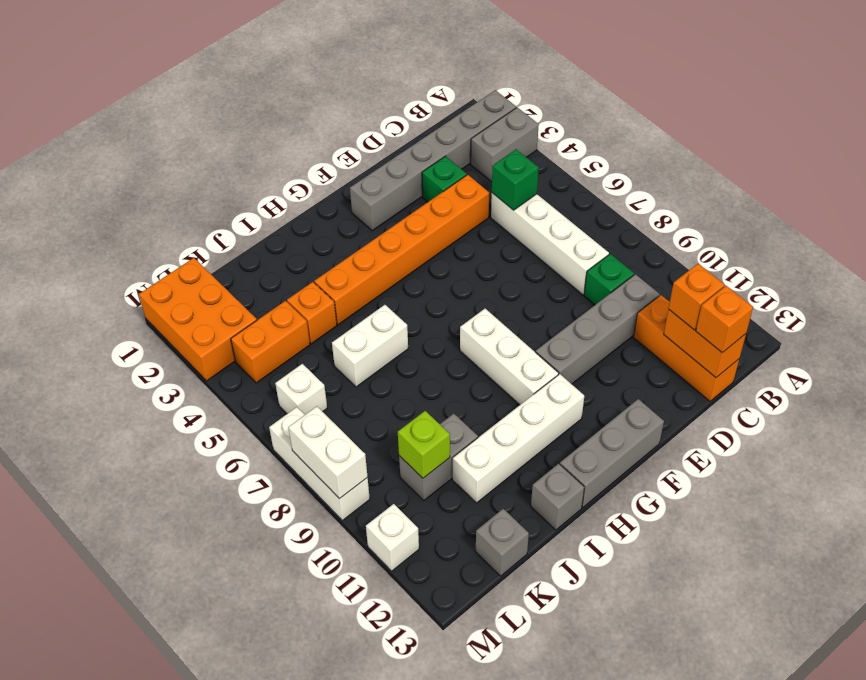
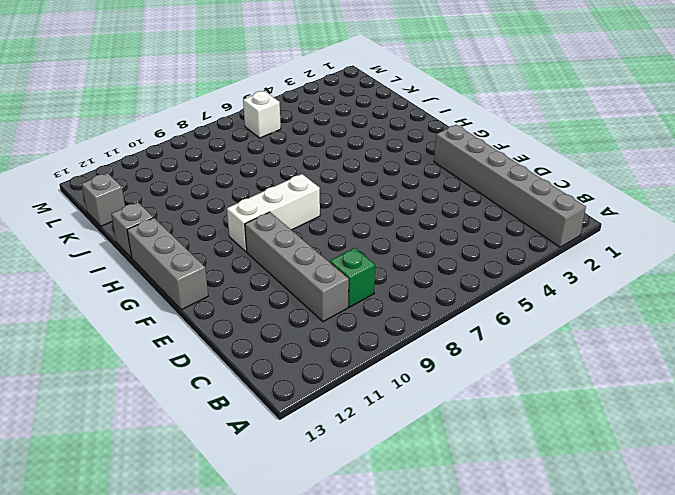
none -> grey brick A3:B3 level 1
none -> white brick C5:C8 level 1
none -> orange brick C11:C13 level 1

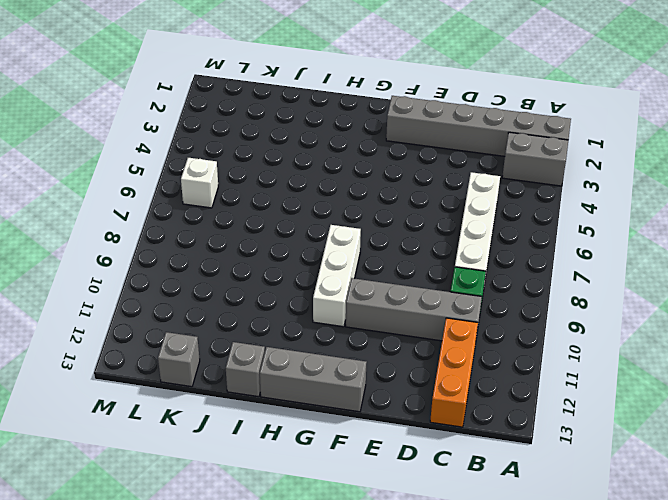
none -> green brick D3 level 1
none -> orange brick D4:I4 level 1
none -> white brick G11:J11 level 1

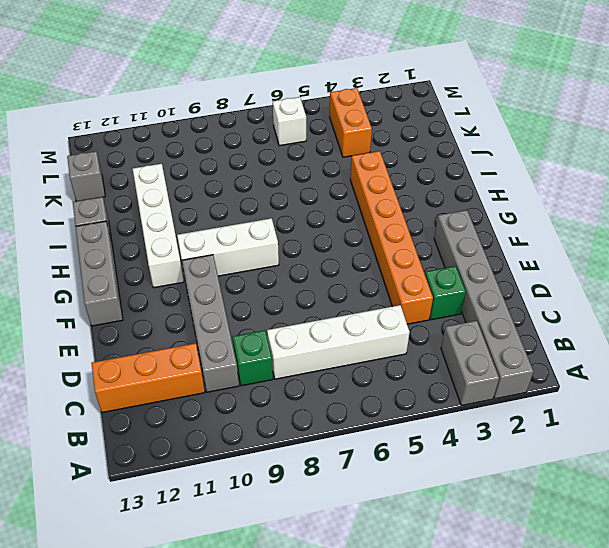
none -> white brick I6:J6 level 1
none -> orange brick J4 level 1
none -> grey brick J10:K10 level 1

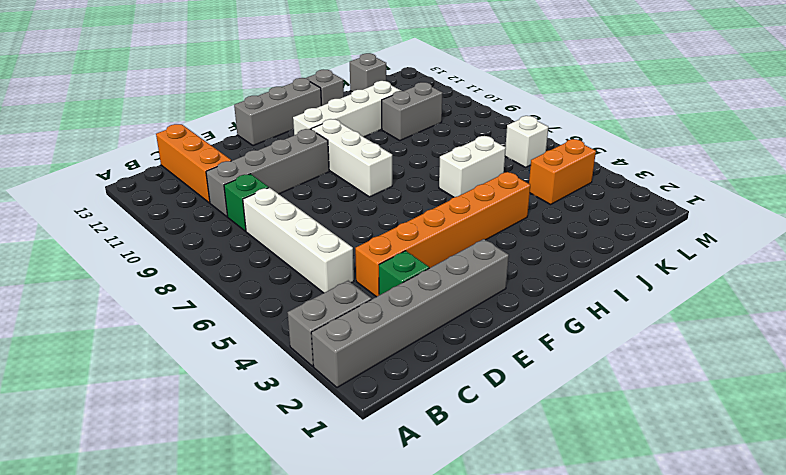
none -> orange brick J4 level 1
none -> orange brick L1:M3 level 1
none -> white brick M7:M9 level 1

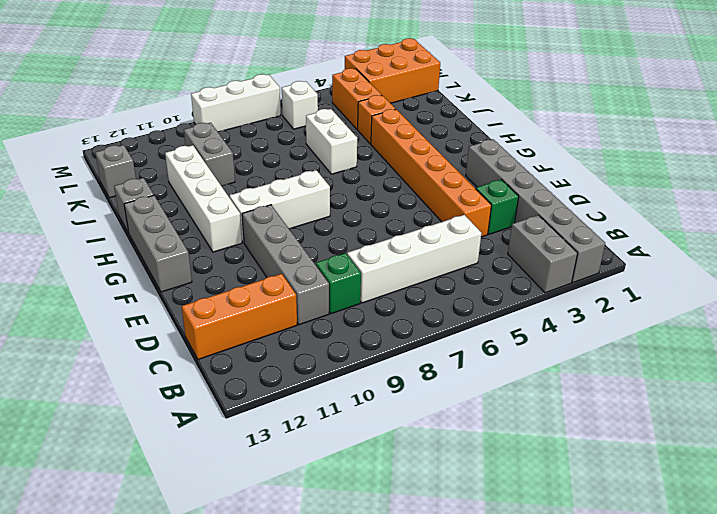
none -> white brick M11 level 1
none -> green brick C5 level 2
none -> orange brick C12:C13 level 2

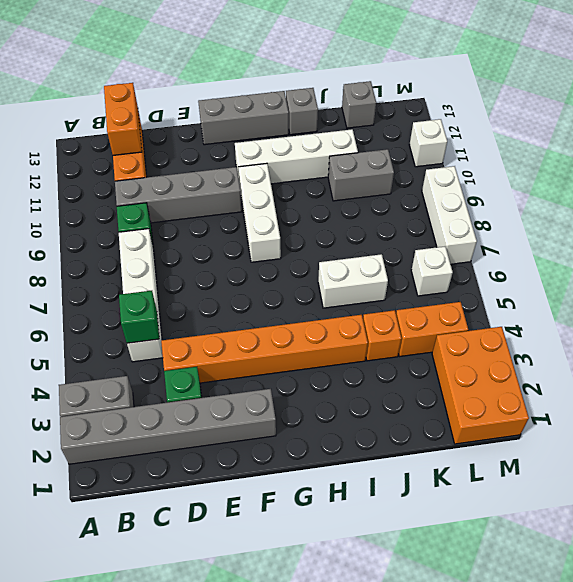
none -> lime brick K10 level 2
none -> white brick M8:M9 level 2
none -> orange brick C12 level 3

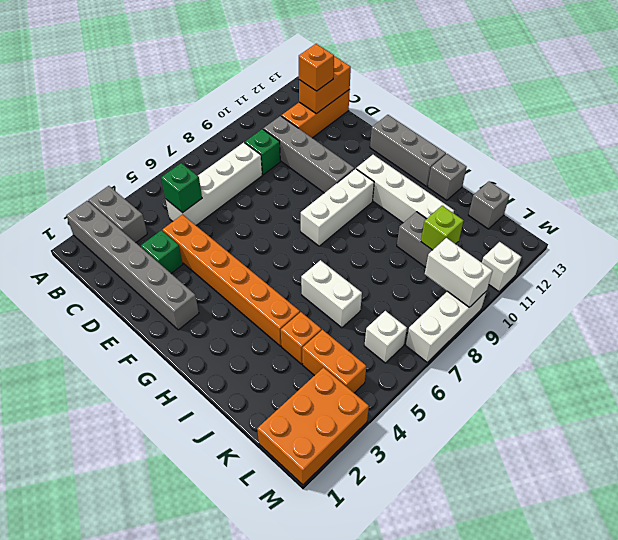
white brick L9:M9 level 2 -> white brick M8:M9 level 2
none -> orange brick C13 level 3

